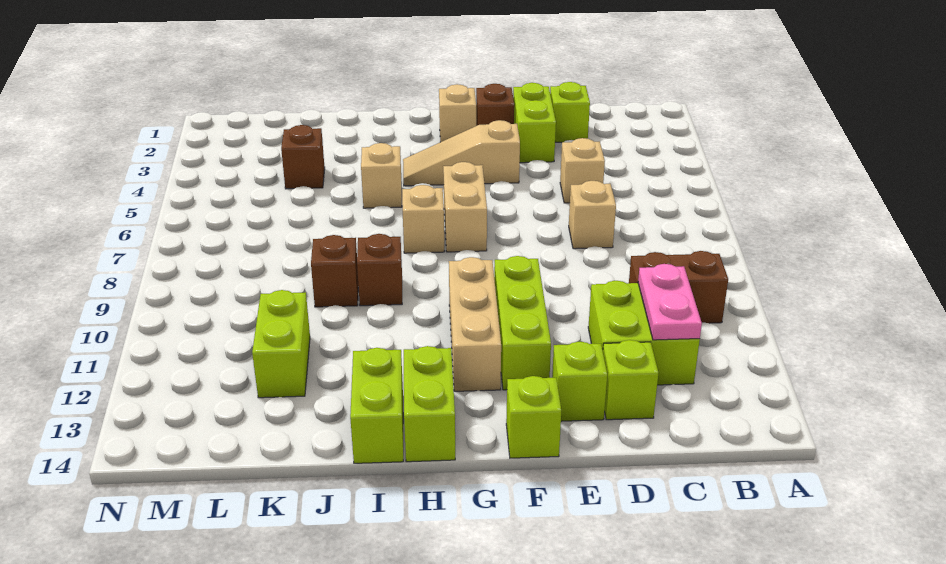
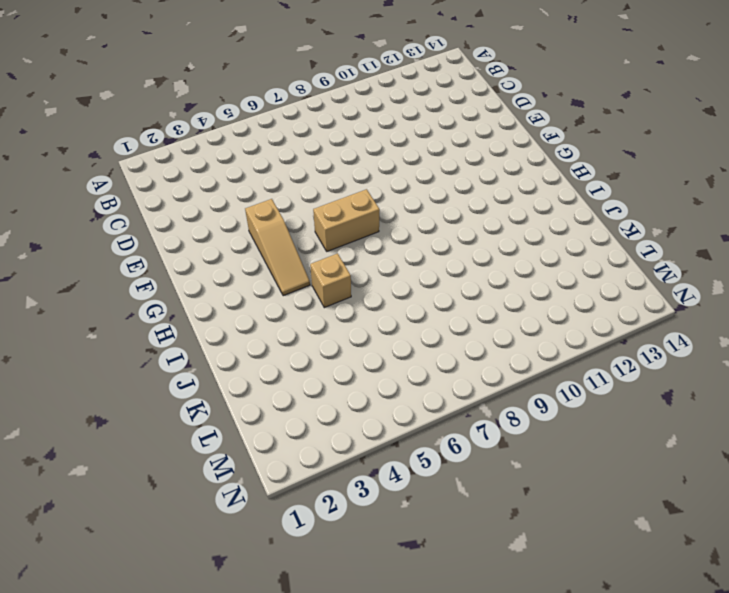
none -> brown brick B10:C10 level 1
none -> lime brick C11:D12 level 1
none -> lime brick D2 level 1

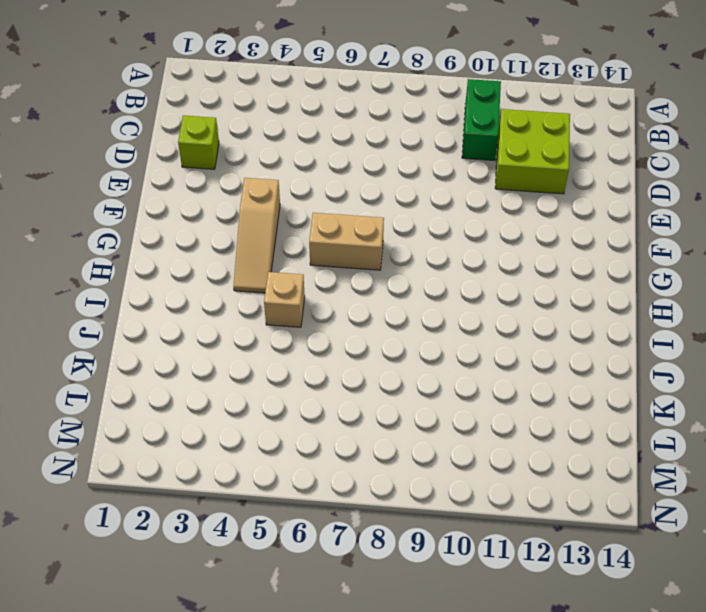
green brick B10:C10 level 1 -> brown brick B10:C10 level 1
none -> tan brick D5 level 1
none -> tan brick D7 level 1
none -> lime brick D13 level 1

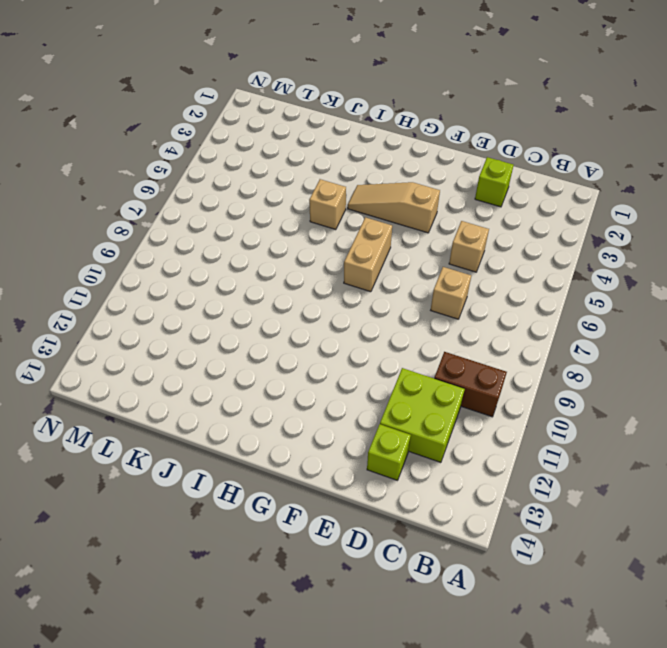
none -> lime brick E2:E3 level 1
none -> lime brick E13 level 1
none -> brown brick F2 level 1

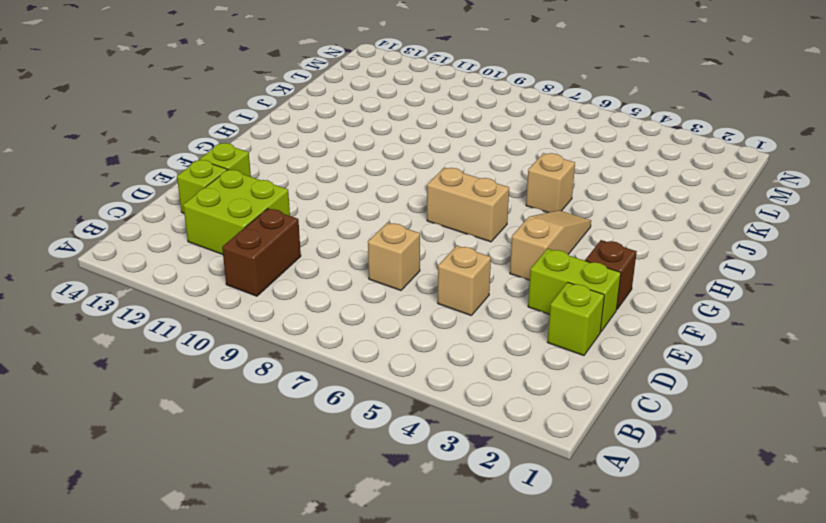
none -> lime brick F10:F12 level 1
none -> lime brick F14 level 1
none -> tan brick G2 level 1

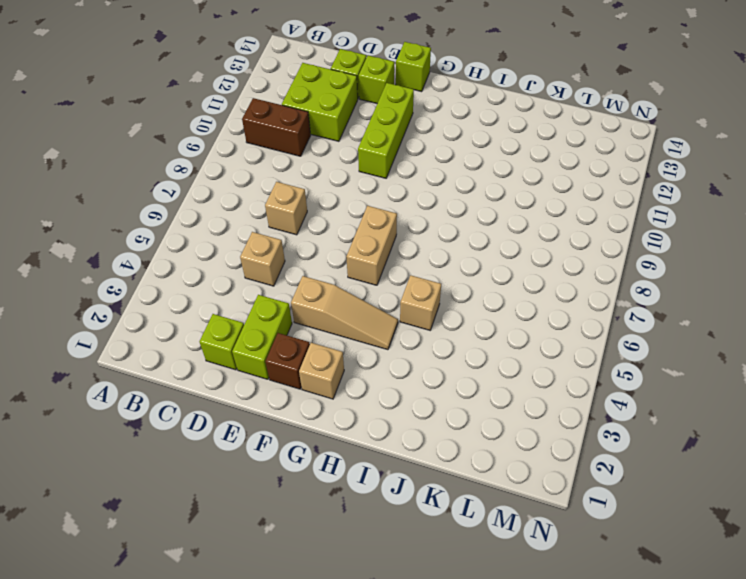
none -> tan brick G10:G12 level 1
none -> tan brick H7 level 1
none -> lime brick H13:H14 level 1

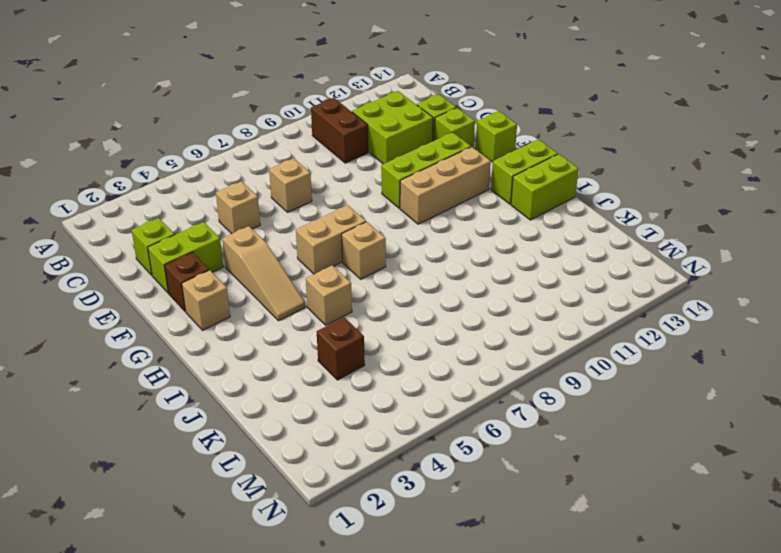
none -> brown brick I9 level 1
none -> brown brick J9 level 1
none -> lime brick K11:K12 level 1

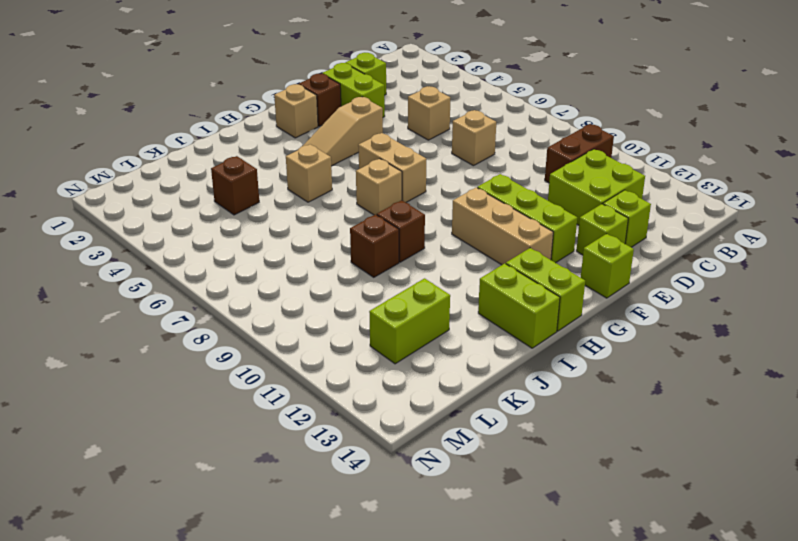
lime brick K12:L12 level 1 -> lime brick K11:K12 level 1
none -> pink plate C11:C12 level 2

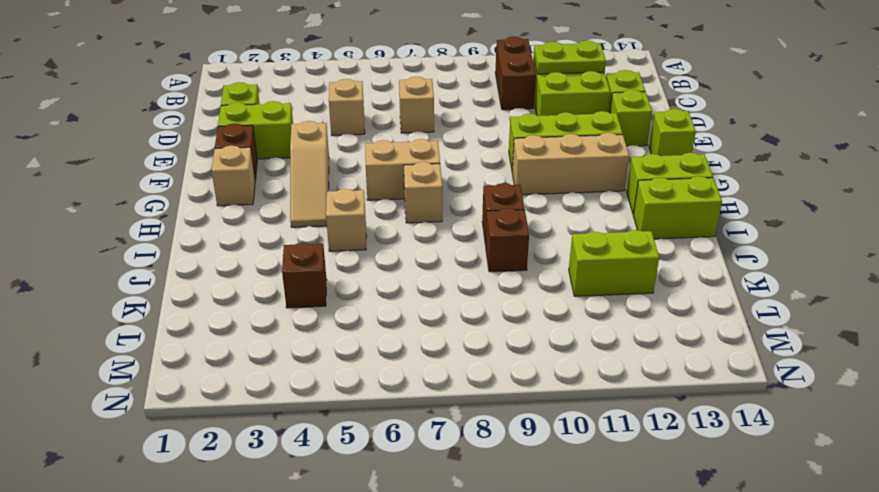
lime plate C11:C12 level 2 -> pink plate C11:C12 level 2

